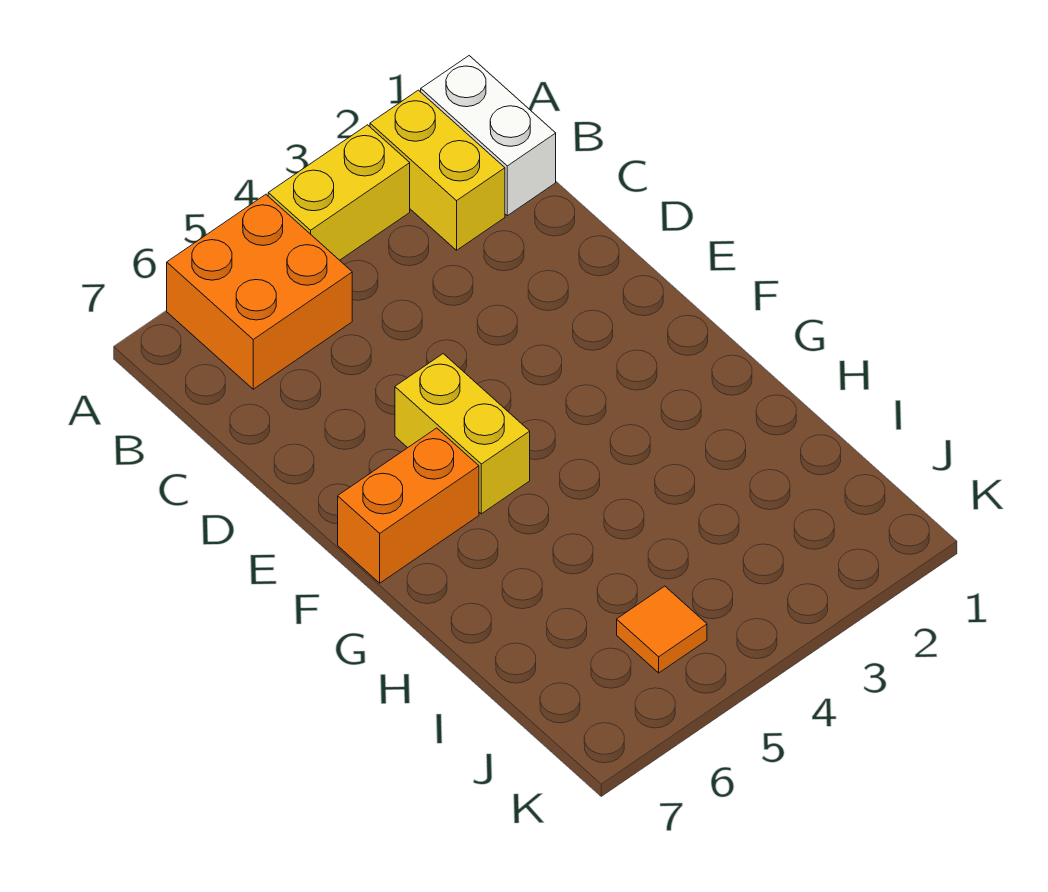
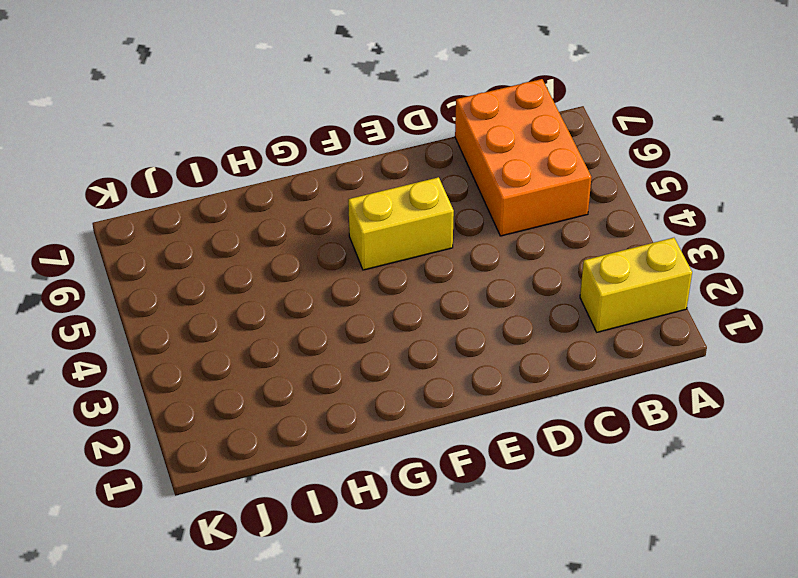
orange brick B5:C7 level 1 -> orange brick A5:B6 level 1
none -> white brick A1:B1 level 1
none -> yellow brick A3:A4 level 1

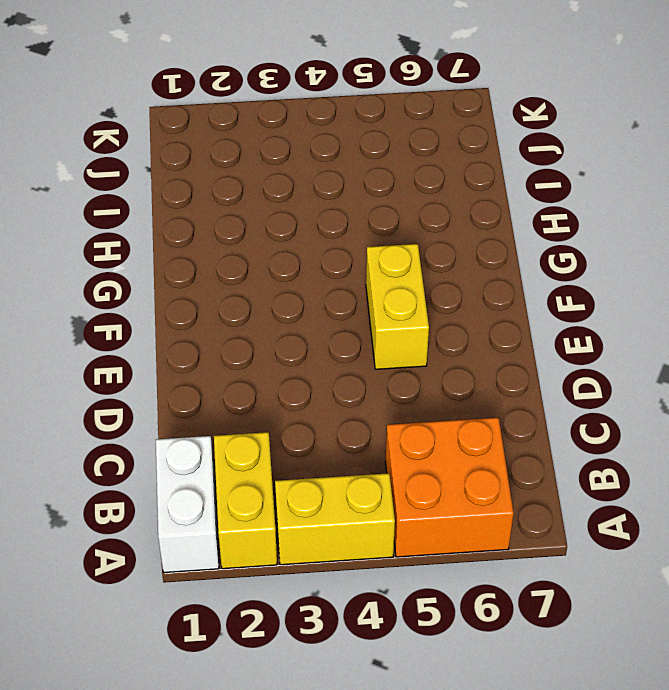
none -> orange brick F6:F7 level 1
none -> orange tile J5 level 1

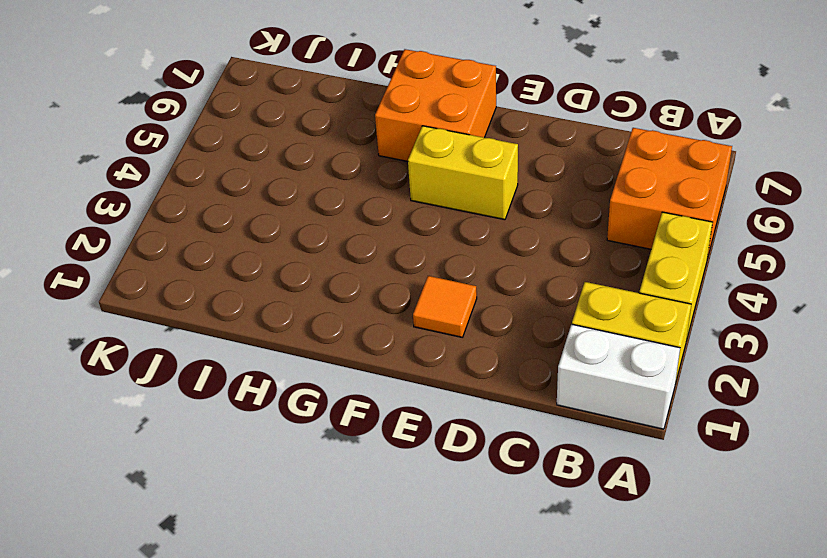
orange tile E2 level 1 -> orange tile J5 level 1
orange brick F6:G7 level 1 -> orange brick F6:F7 level 1

